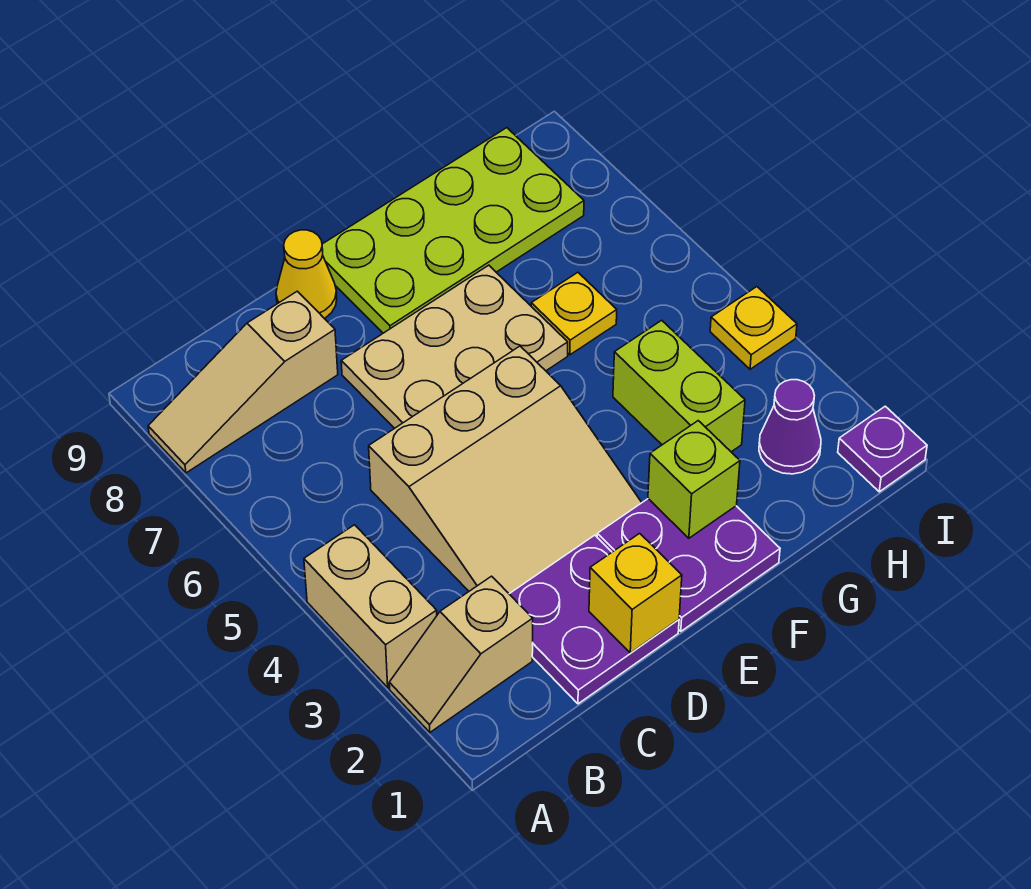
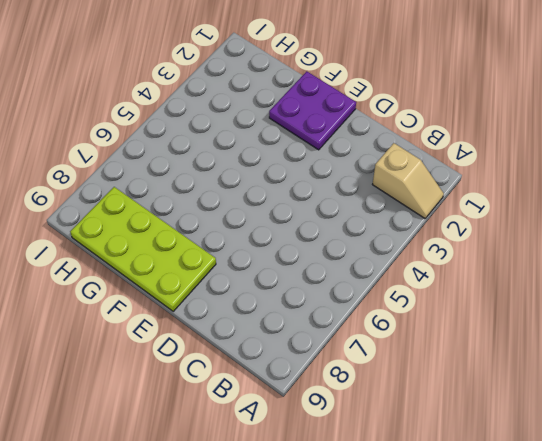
none -> tan brick A3:A4 level 1
none -> tan slope A8:C8 level 1 top C
none -> purple plate C1:D2 level 1

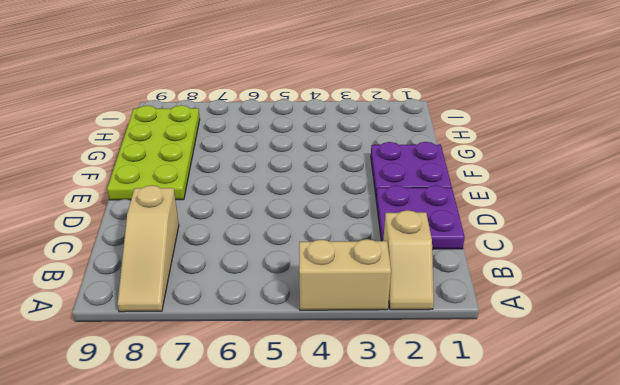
none -> tan slope C3:E5 level 1 top 5
none -> tan plate D6:F7 level 1
none -> yellow cone D9 level 1

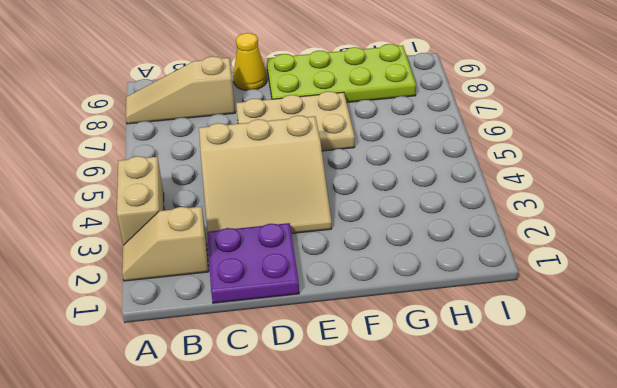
none -> purple plate E1:F2 level 1
none -> lime brick G3:G4 level 1
none -> yellow plate G6 level 1

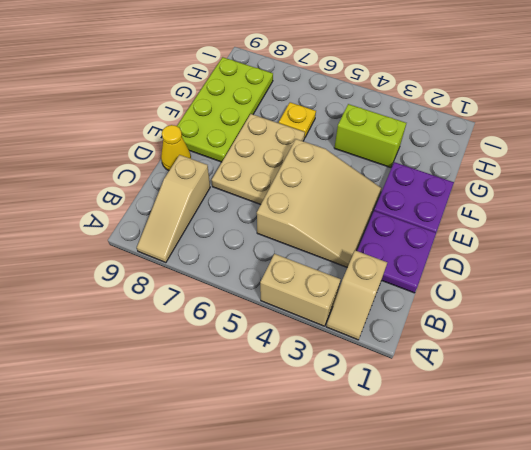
none -> purple cone H2 level 1
none -> purple plate I1 level 1
none -> yellow plate I4 level 1

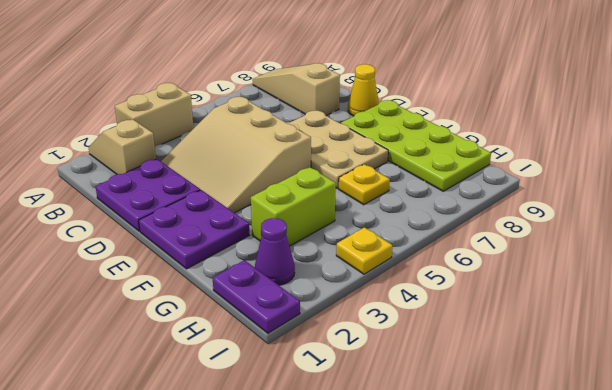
purple plate H1:I1 level 1 -> purple plate I1 level 1
none -> yellow brick D1 level 2
none -> lime brick F2 level 2

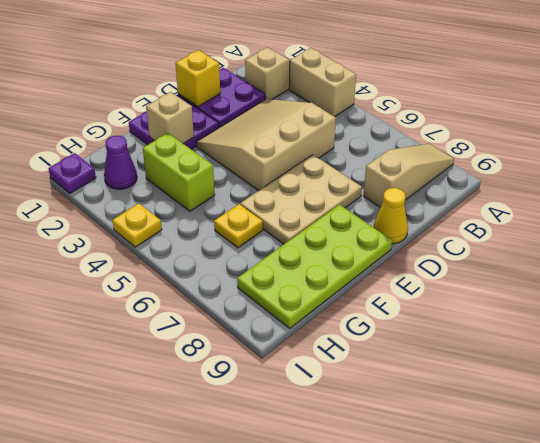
tan brick F2 level 2 -> lime brick F2 level 2

